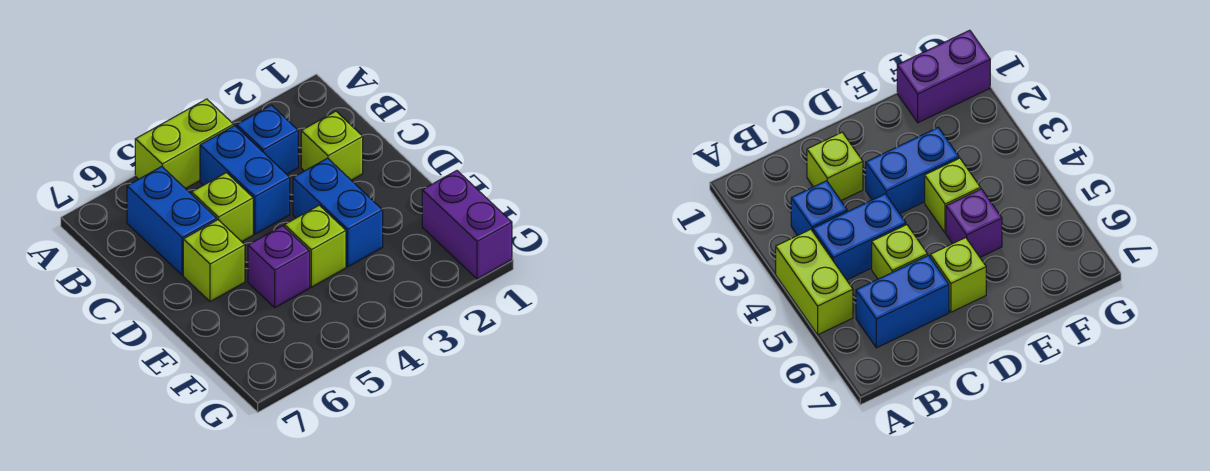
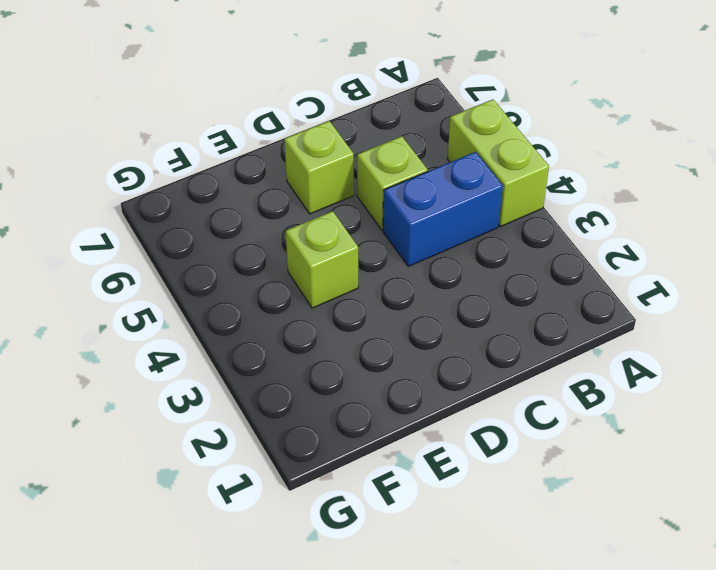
none -> blue brick B3 level 1
none -> blue brick B6:C6 level 1

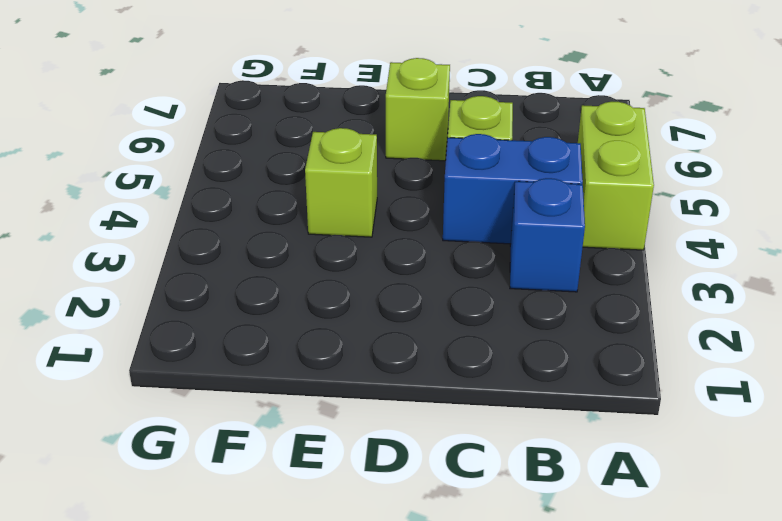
none -> blue brick B6:C6 level 1
none -> lime brick C2 level 1

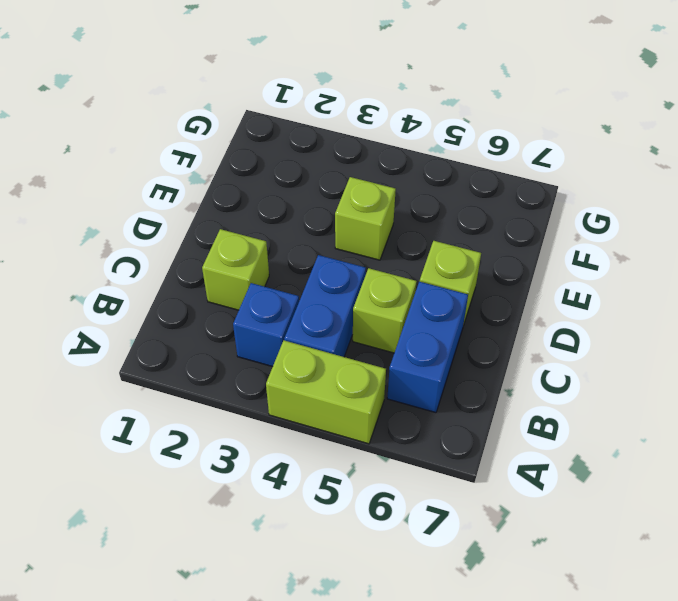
none -> blue brick D3:E3 level 1
none -> purple brick E5 level 1

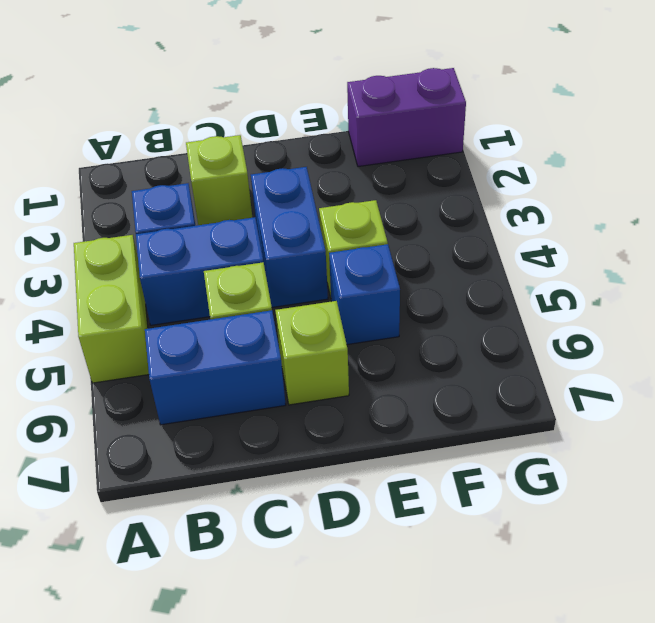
blue brick D3:D4 level 1 -> blue brick D3:E3 level 1
blue brick E5 level 1 -> purple brick E5 level 1

